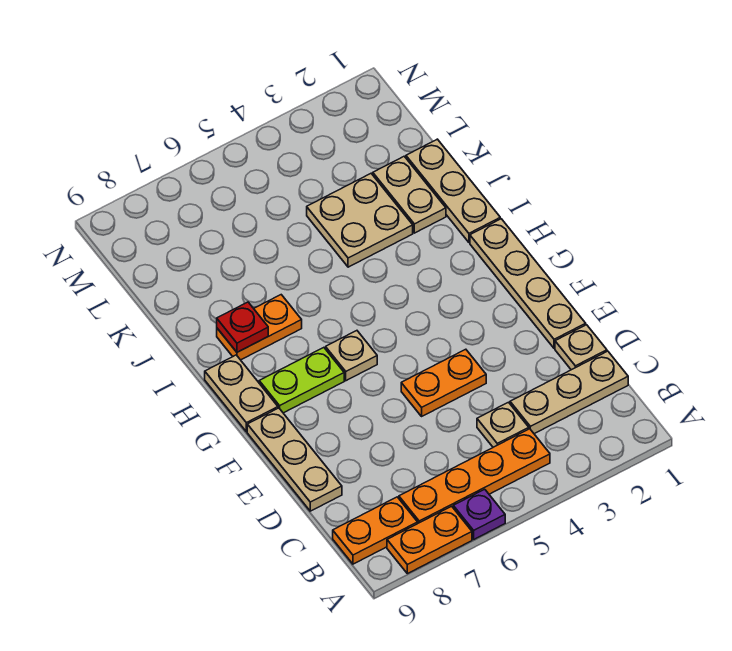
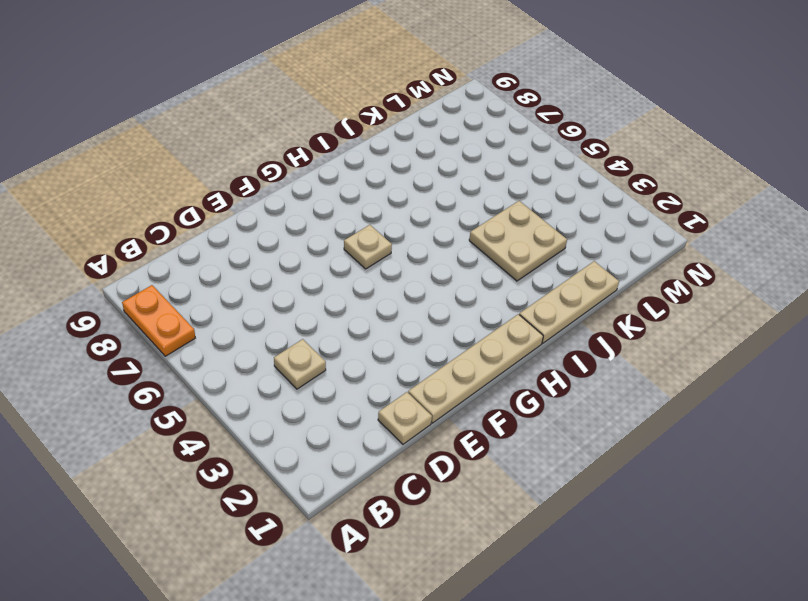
none -> purple plate A6 level 1
none -> orange plate B4:B7 level 1
none -> orange plate B8:B9 level 1

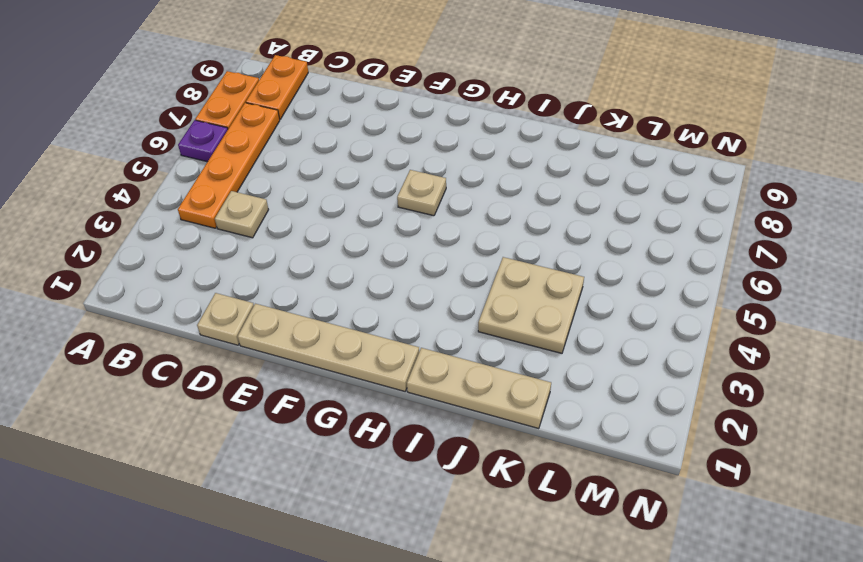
none -> tan plate C1:C3 level 1
none -> tan plate D9:F9 level 1
none -> orange plate E4:E5 level 1

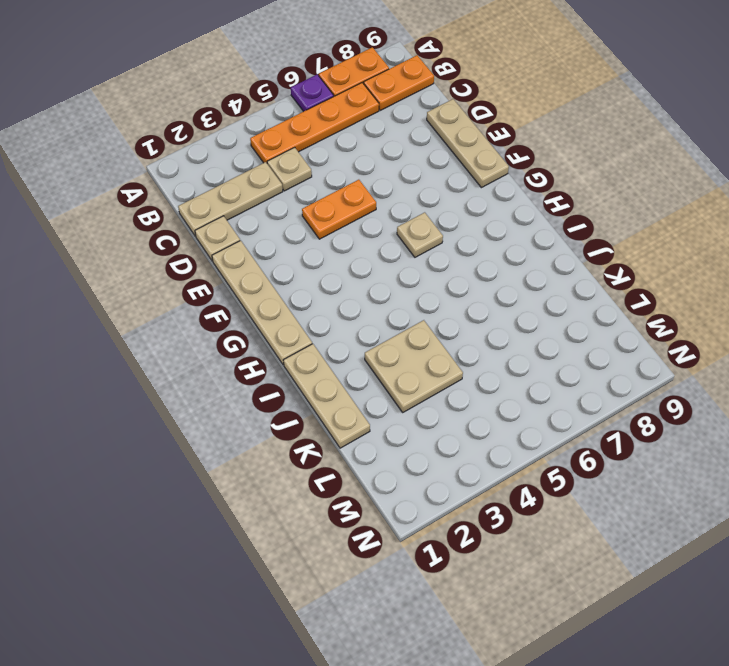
none -> lime plate G7:G8 level 1
none -> tan plate G9:H9 level 1
none -> orange plate I7:I8 level 1

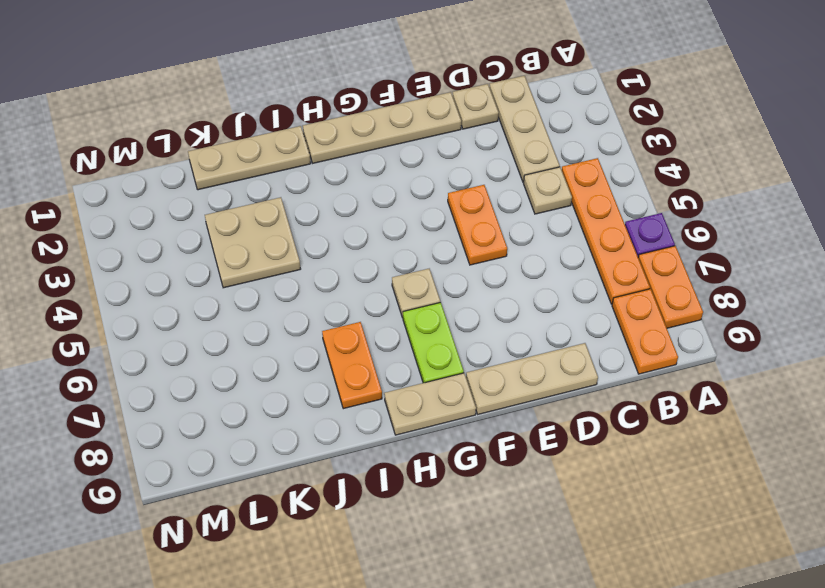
none -> tan plate J2:K2 level 1
none -> red plate I8 level 2

